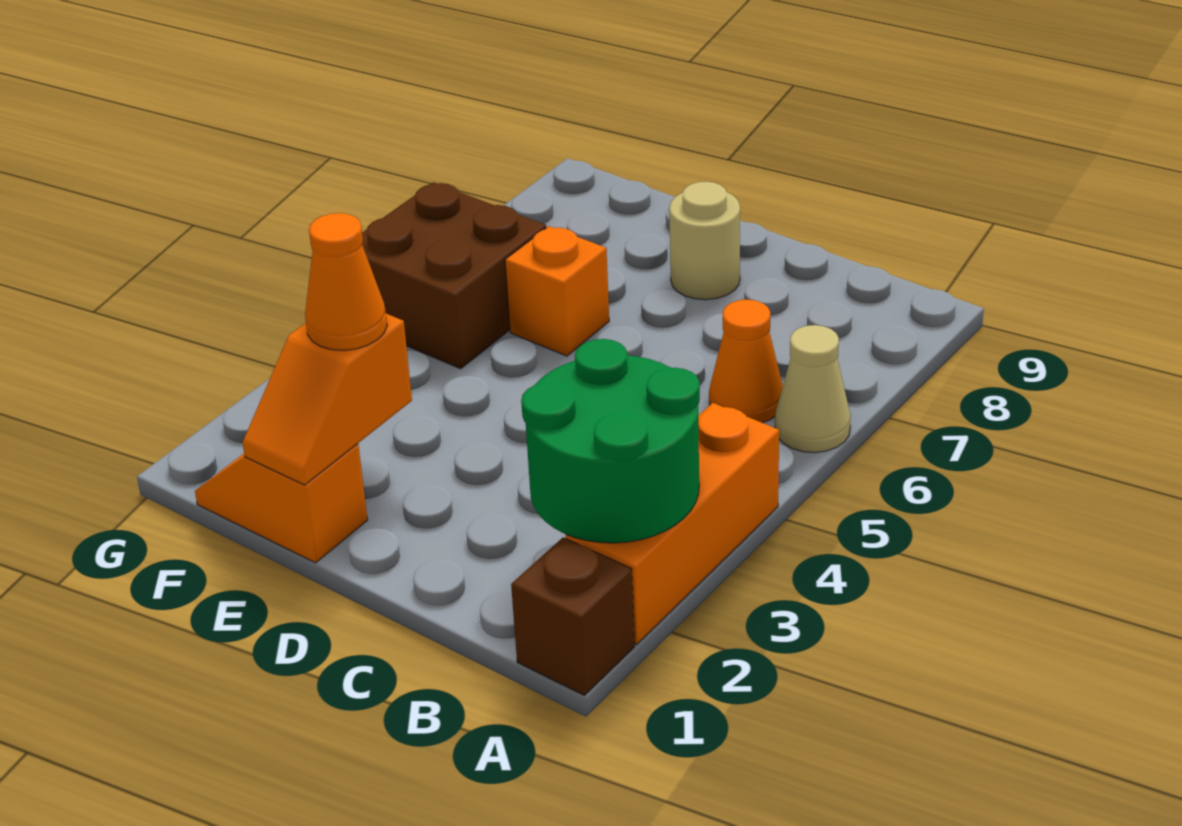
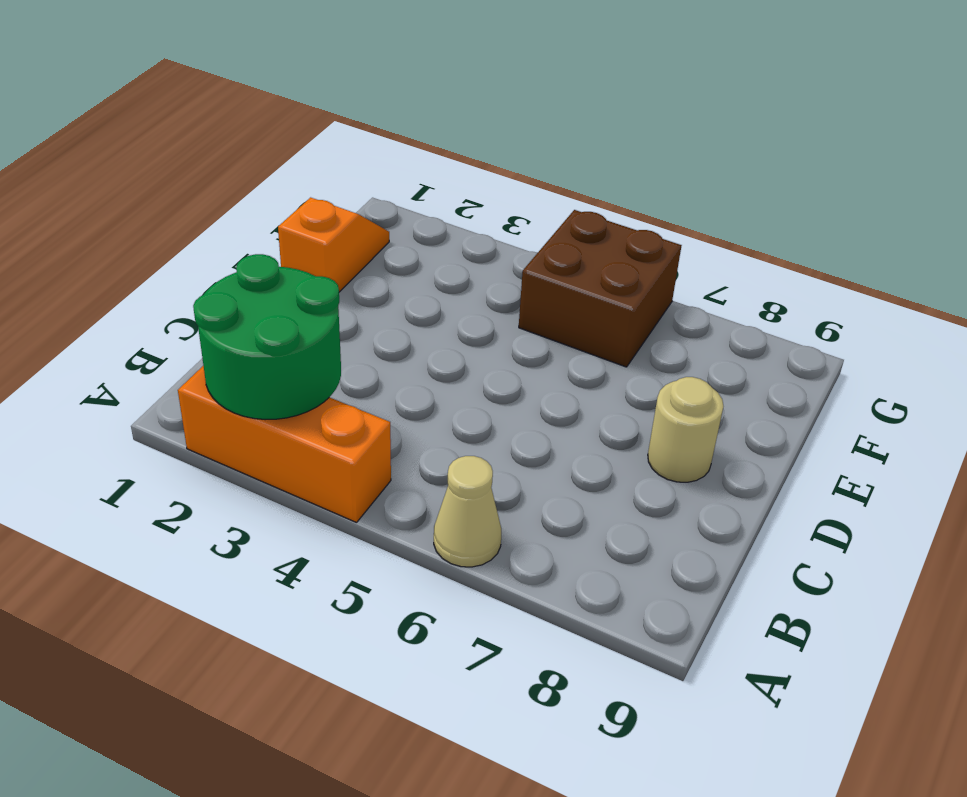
none -> brown brick A1 level 1
none -> orange cone B6 level 1

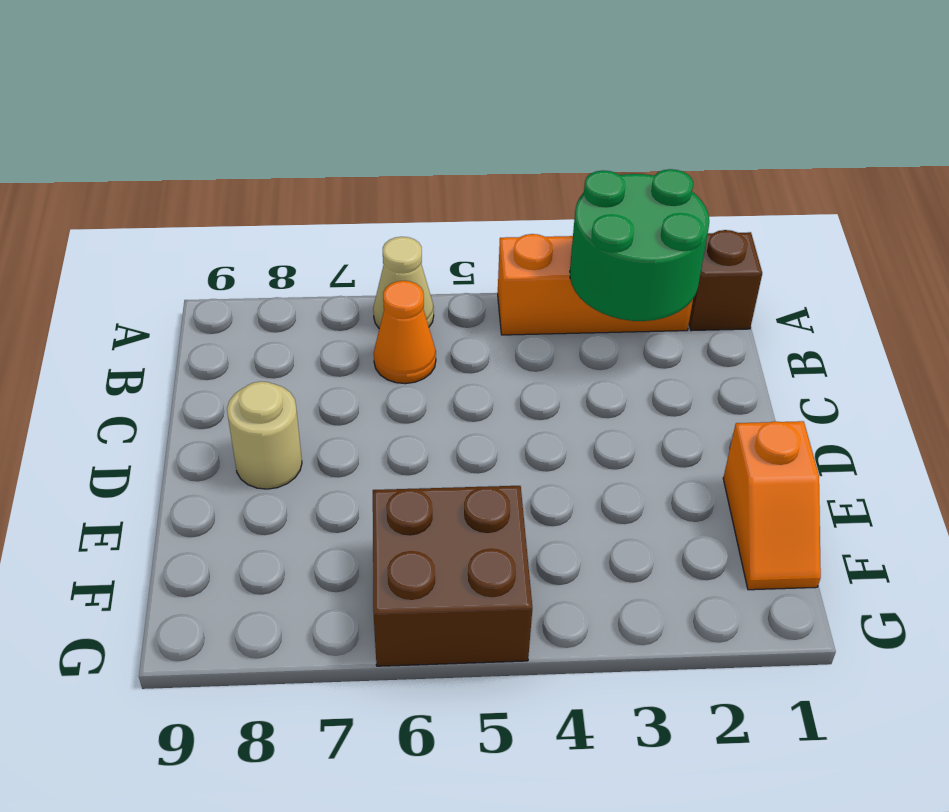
none -> orange brick E6 level 1
none -> orange slope E1:E2 level 2 top 2

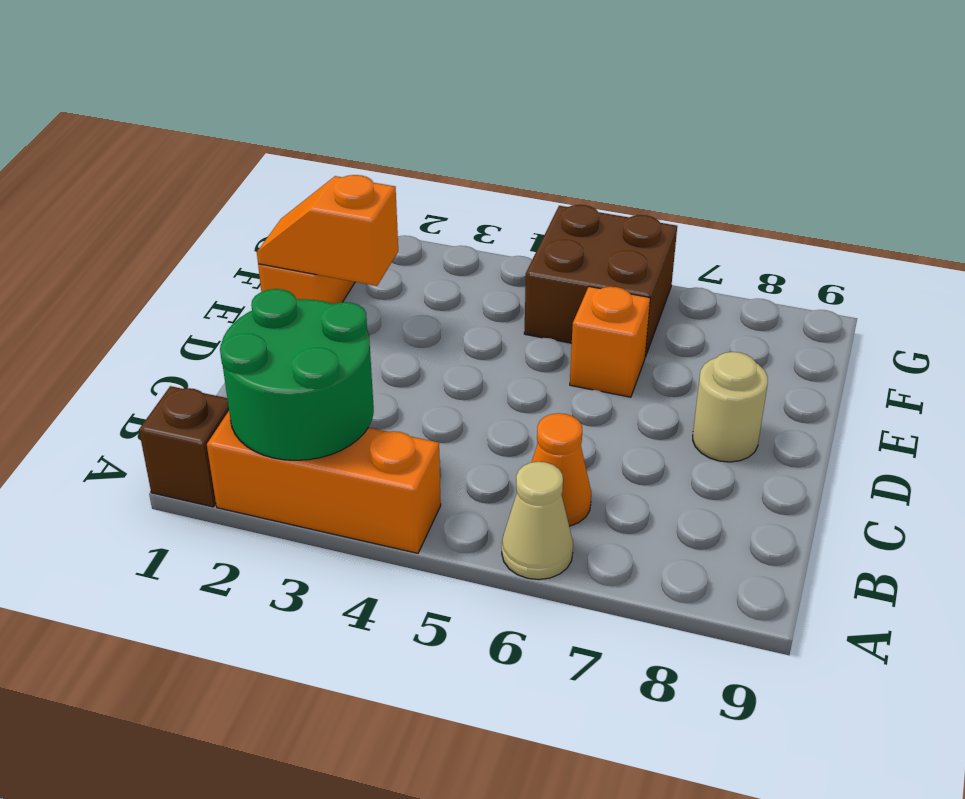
none -> orange cone E2 level 3

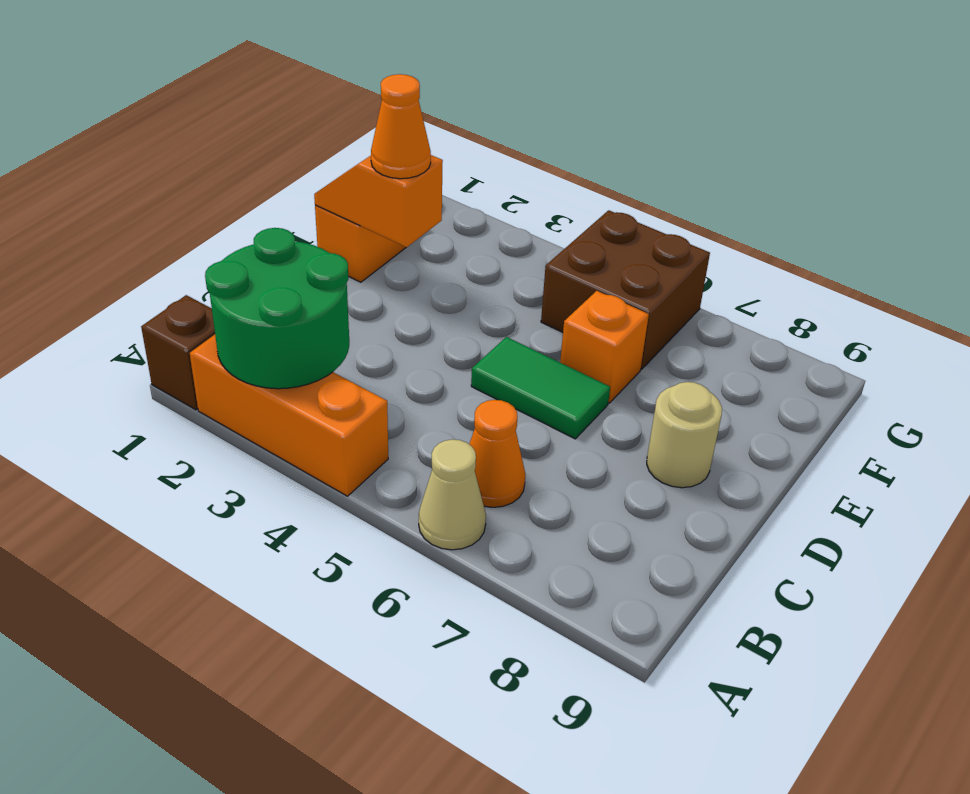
green tile D5:D6 level 1 -> none

